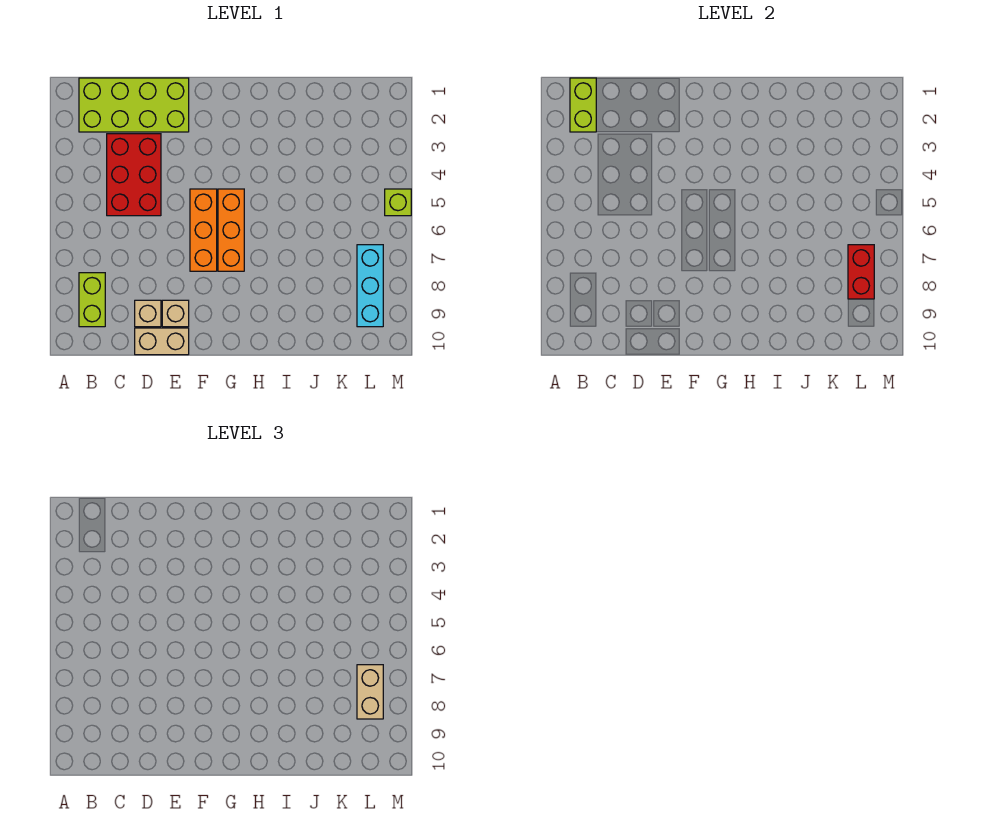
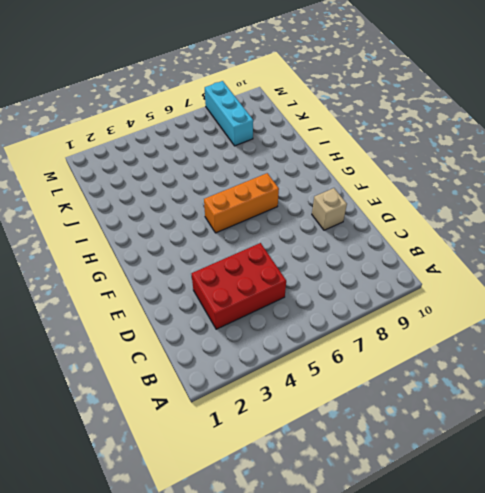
cyan brick K8:M8 level 1 -> cyan brick L7:L9 level 1
none -> lime brick B1:E2 level 1
none -> lime brick B8:B9 level 1
none -> tan brick D9 level 1

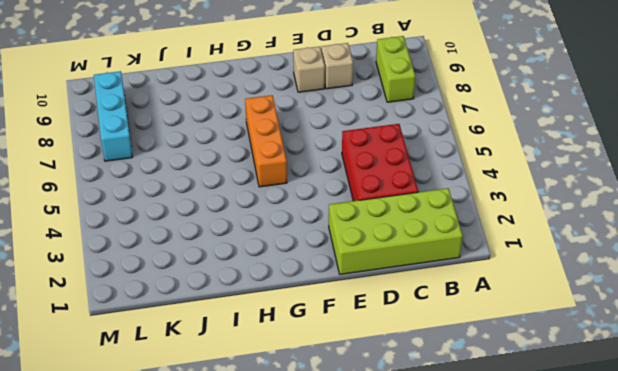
none -> tan brick D10:E10 level 1
none -> orange brick F5:F7 level 1
none -> lime brick M5 level 1

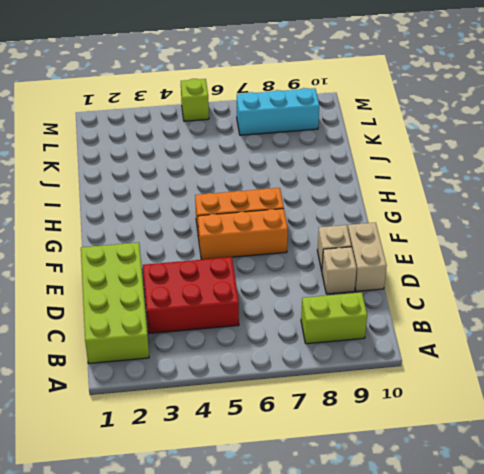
none -> lime brick B1:B2 level 2
none -> red brick L7:L8 level 2
none -> tan brick L7:L8 level 3

